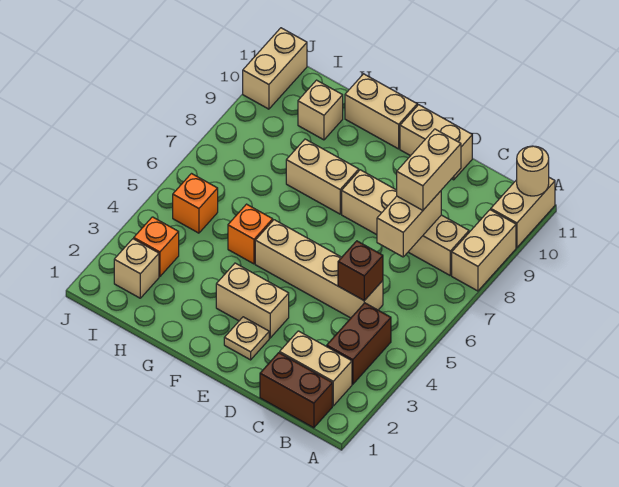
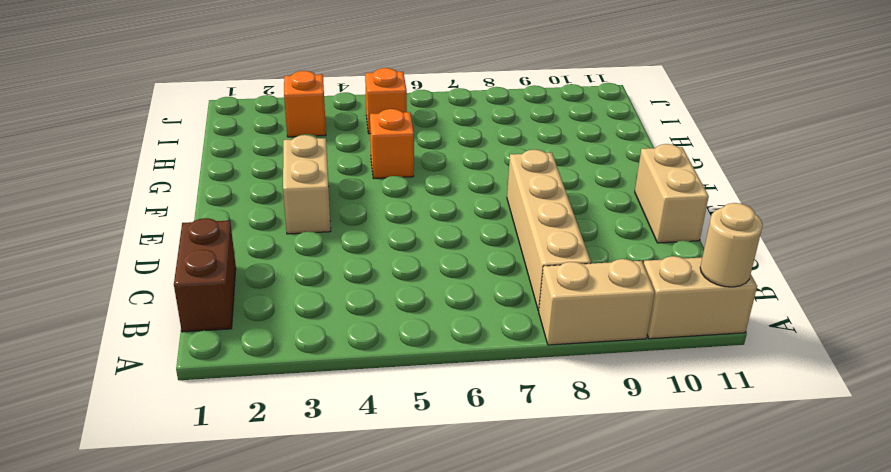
none -> tan brick B2:C2 level 1
none -> brown brick B3:B4 level 1
none -> tan brick C5:F5 level 1

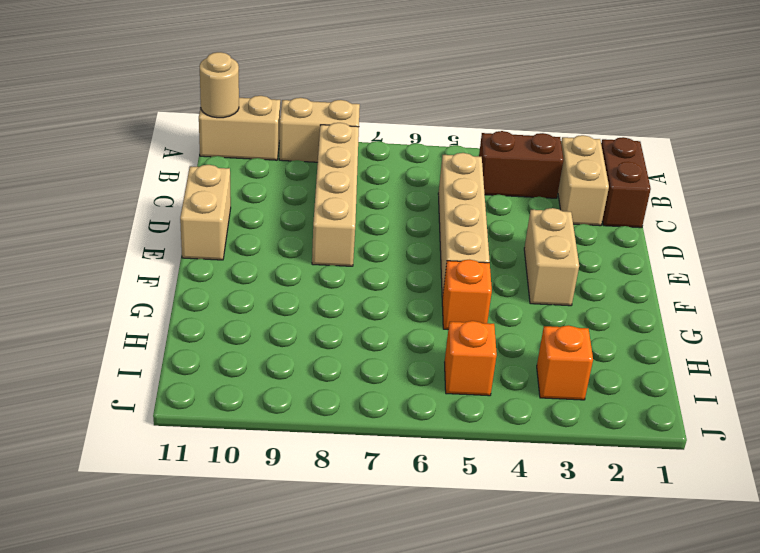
none -> tan plate E2 level 1
none -> tan brick F8:G8 level 1
none -> tan brick F11:G11 level 1

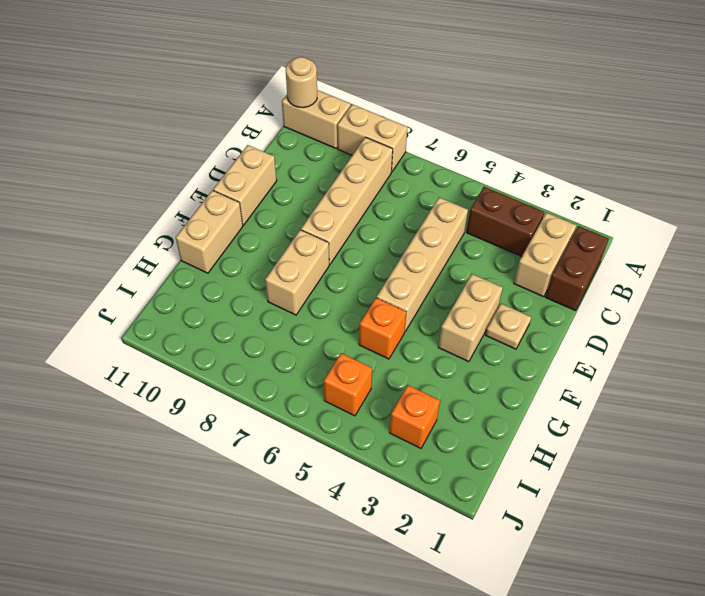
none -> tan brick H10 level 1
none -> tan brick I2 level 1
none -> tan brick J10:J11 level 1

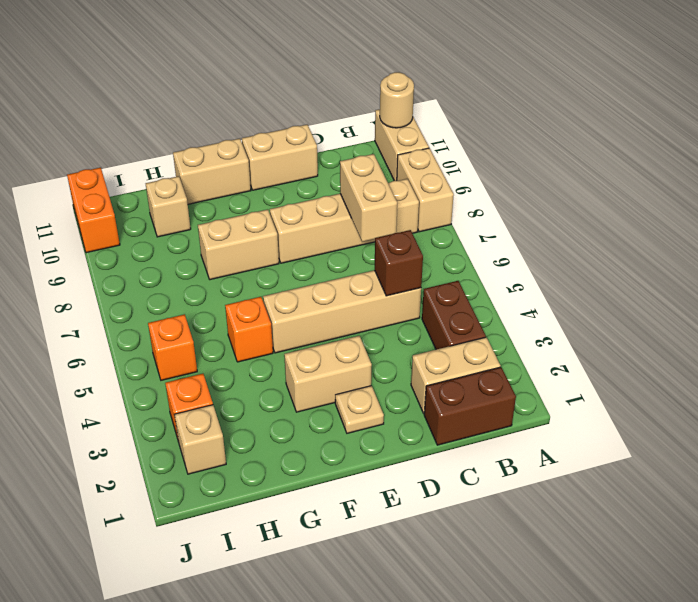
orange brick J10:J11 level 1 -> tan brick J10:J11 level 1
none -> tan brick C8:C9 level 3

